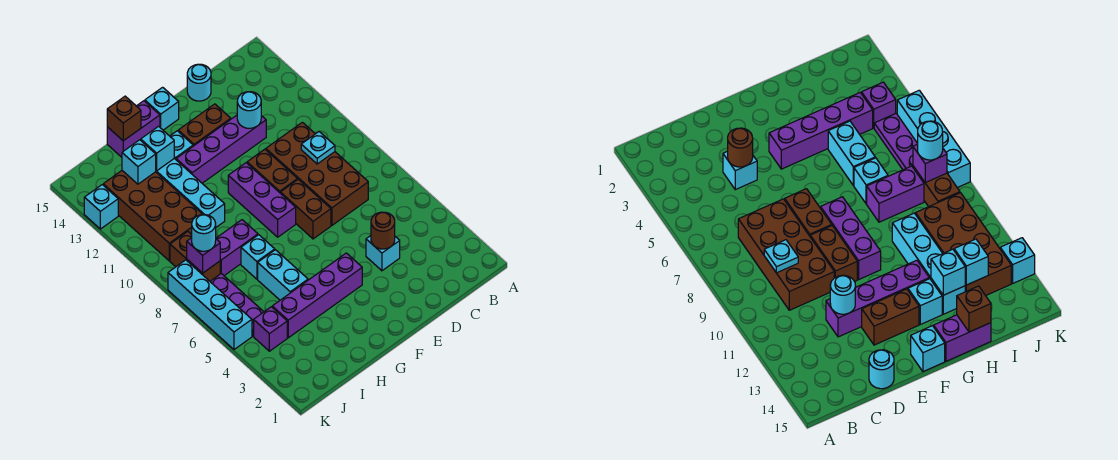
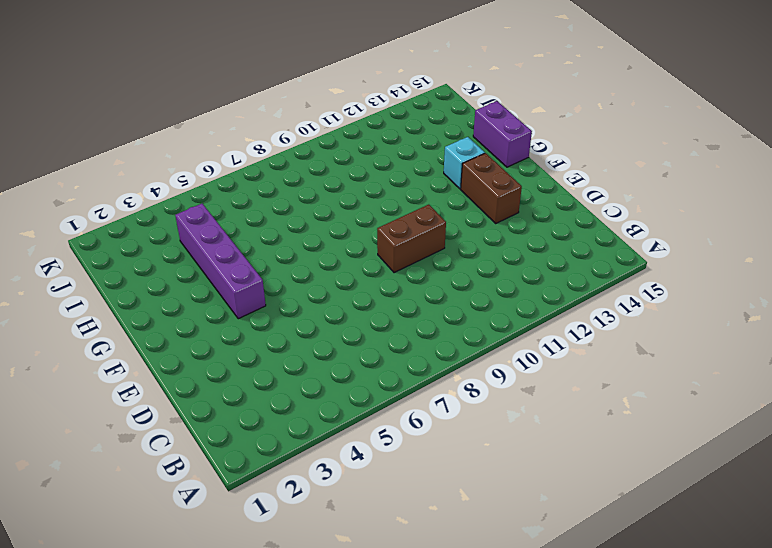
none -> brown brick C7:D10 level 1
none -> cyan brick D4 level 1
none -> purple brick D12:G12 level 1
none -> cyan round brick D15 level 1

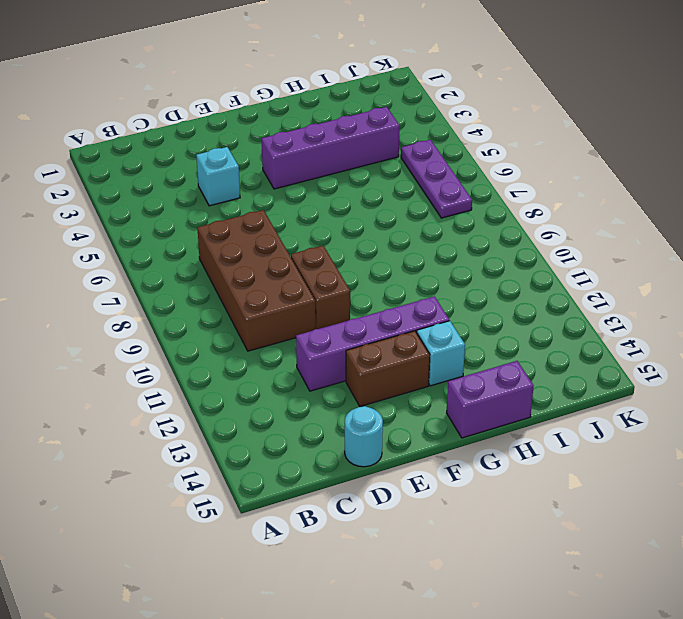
none -> brown brick E7:E8 level 1
none -> purple brick F8:F10 level 1
none -> cyan brick F15 level 1
none -> cyan brick H5:H6 level 1

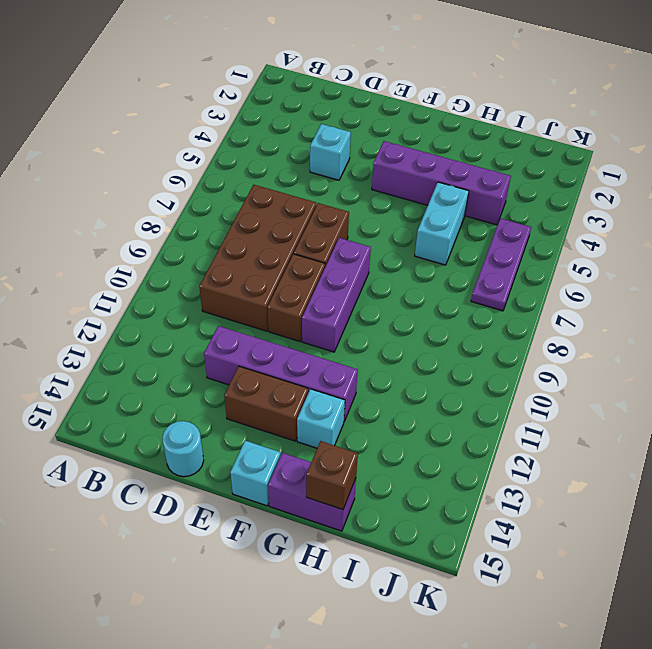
none -> cyan brick H7 level 1
none -> purple brick H8:I8 level 1
none -> cyan brick H10:H13 level 1
none -> brown brick I10:J13 level 1

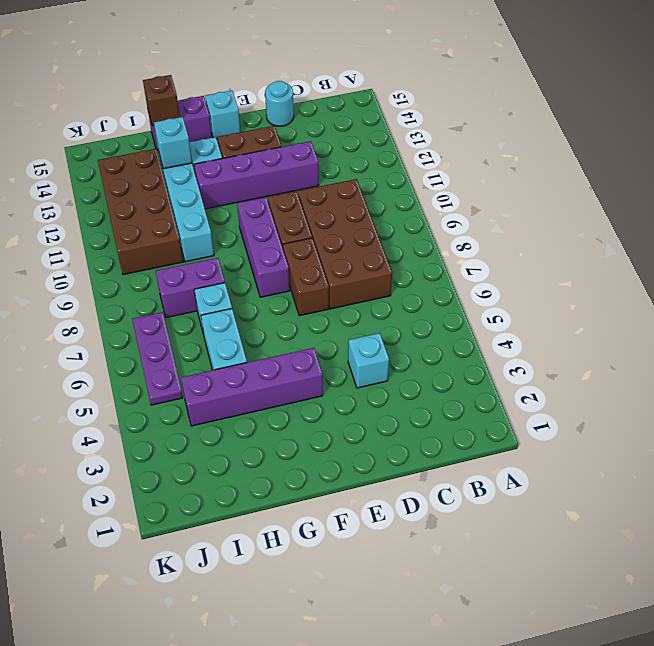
none -> purple brick J4 level 1
none -> brown brick J8:J9 level 1
none -> cyan brick K5:K8 level 1
none -> cyan brick K13 level 1

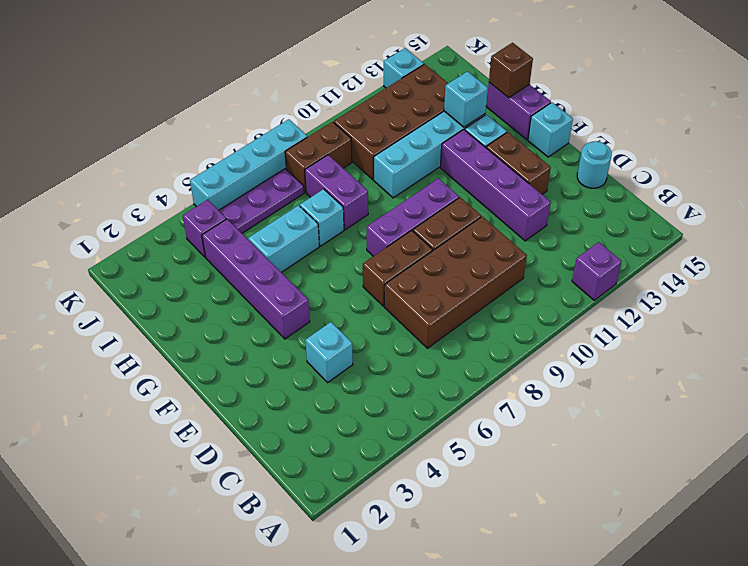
purple brick A12 level 1 -> purple brick J8 level 2
none -> cyan plate C9 level 2
none -> brown round brick D4 level 2
none -> cyan round brick D12 level 2
none -> cyan brick I13 level 2

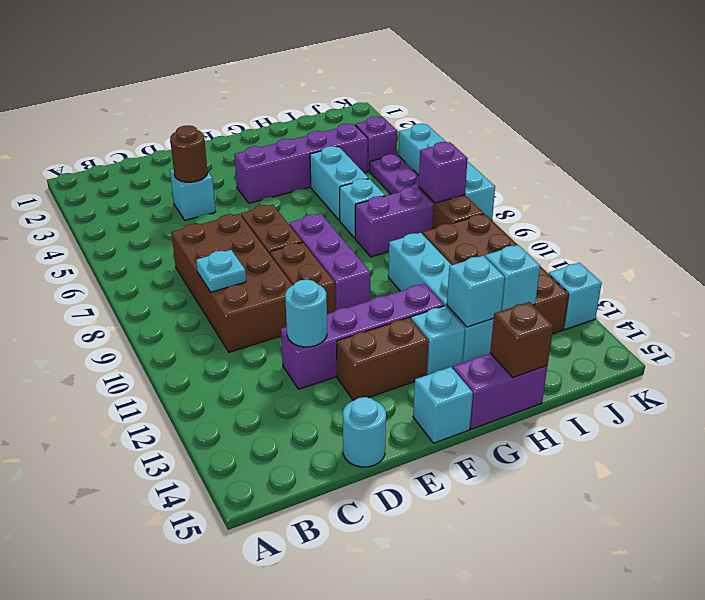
none -> cyan round brick J8 level 3

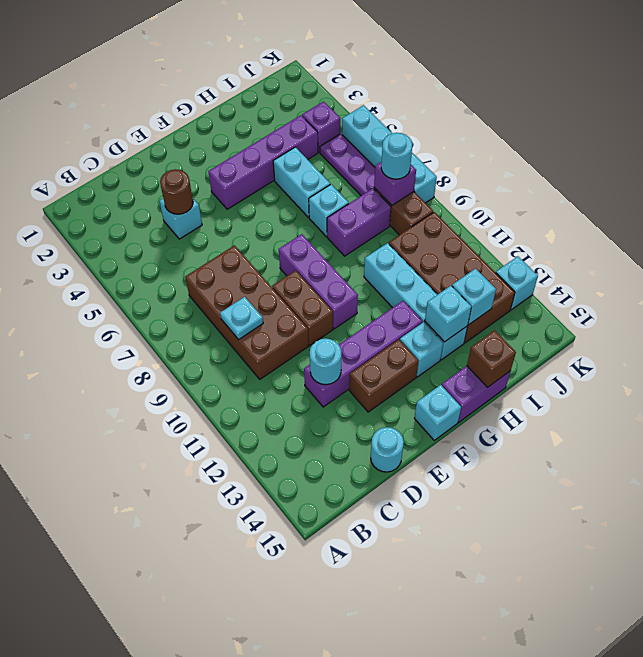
none -> brown brick E7:E8 level 1

